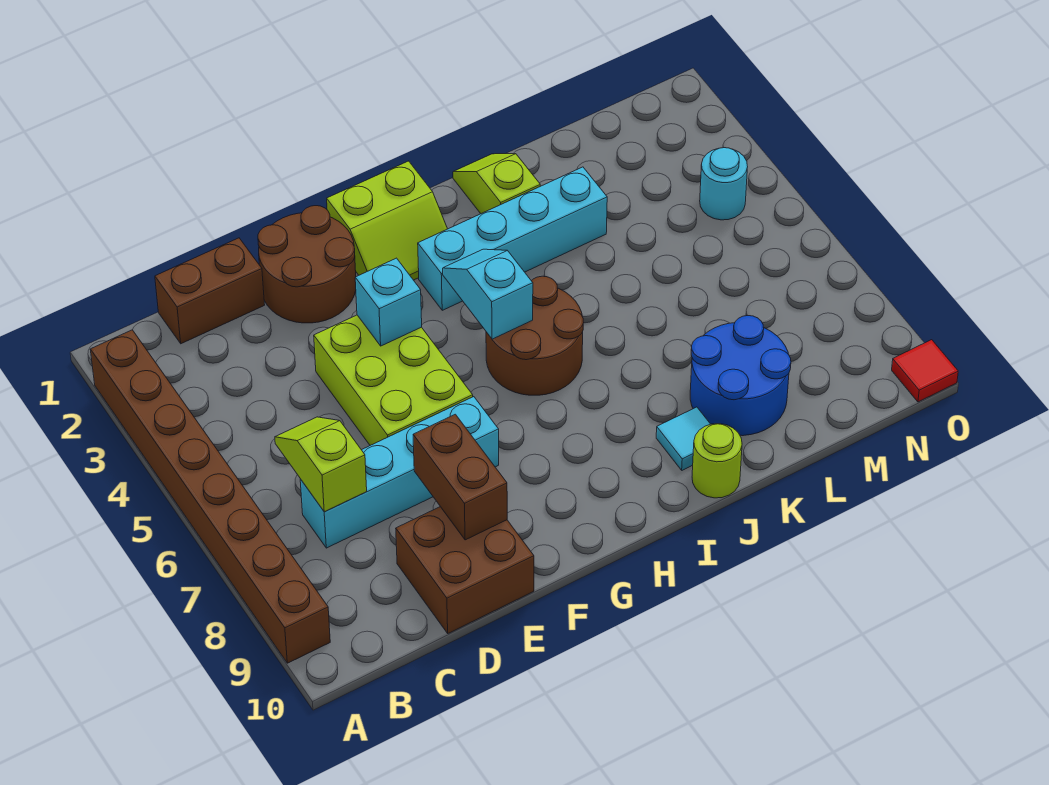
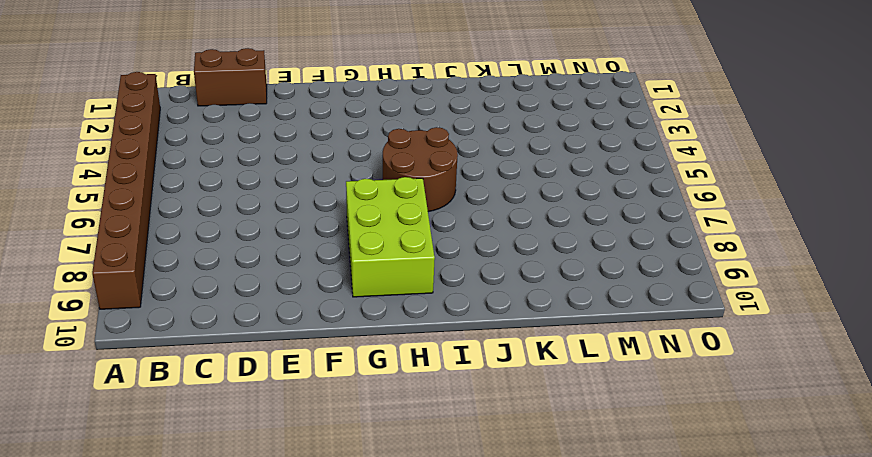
lime brick G7:H9 level 1 -> lime brick E4:F6 level 1
none -> cyan brick C7:F7 level 1
none -> brown brick D9:E10 level 1
none -> brown round brick E1:F2 level 1

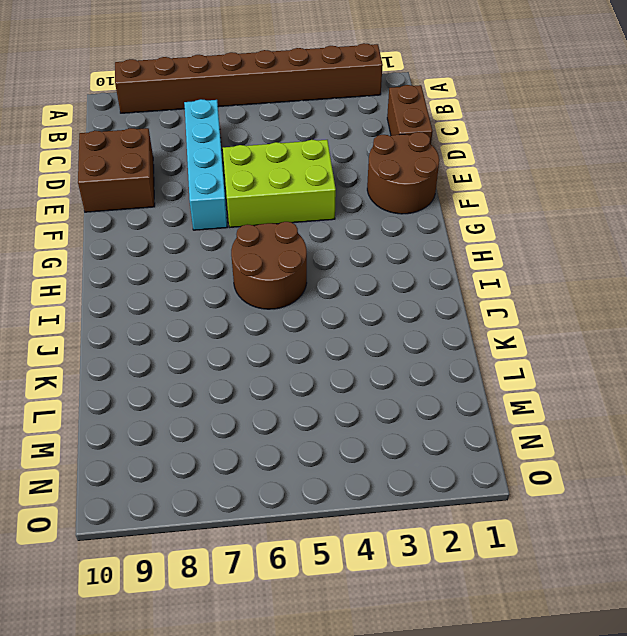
none -> lime slope G1:H2 level 1 top 1
none -> cyan brick H3:K3 level 1
none -> lime slope J1:J2 level 1 top 2

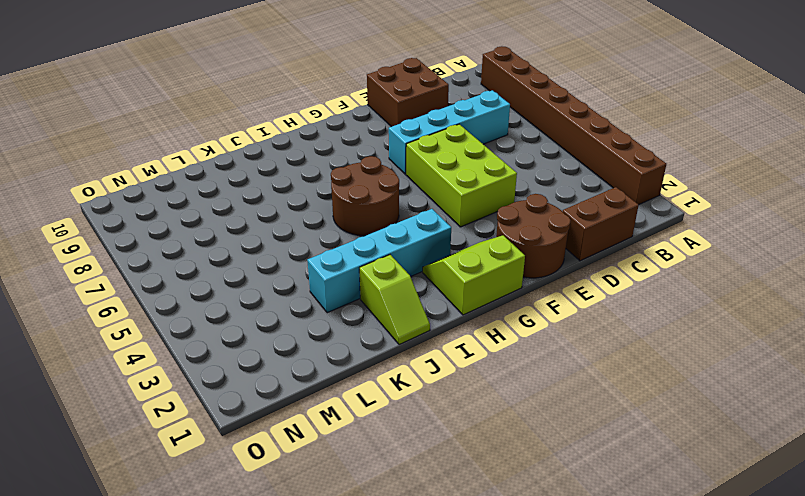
none -> cyan tile J9 level 1
none -> lime round brick J10 level 1
none -> blue round brick K8:L9 level 1

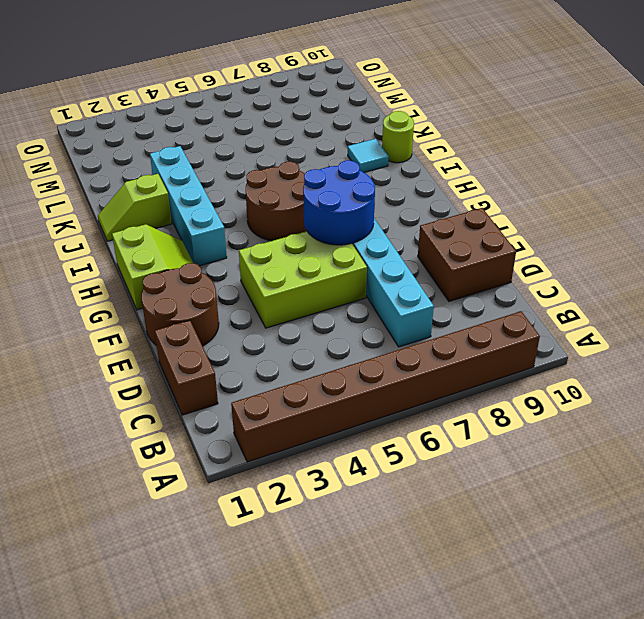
blue round brick F6:G7 level 2 -> blue round brick K8:L9 level 1
none -> cyan round brick N4 level 1
none -> red tile O10 level 1
none -> lime slope C6:C7 level 2 top 7

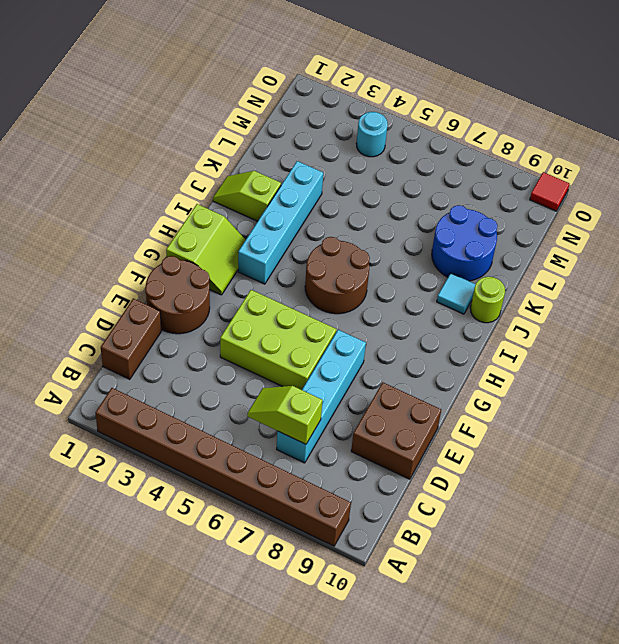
none -> brown brick E8:E9 level 2
none -> cyan brick F4 level 2
none -> cyan slope H4:H5 level 2 top 5

